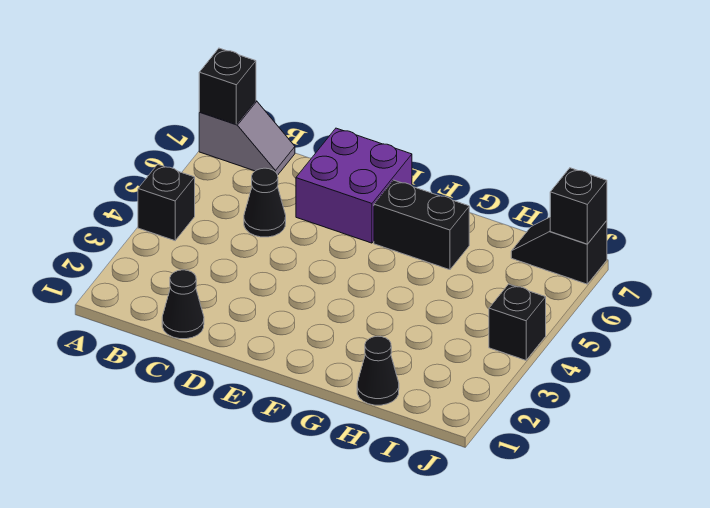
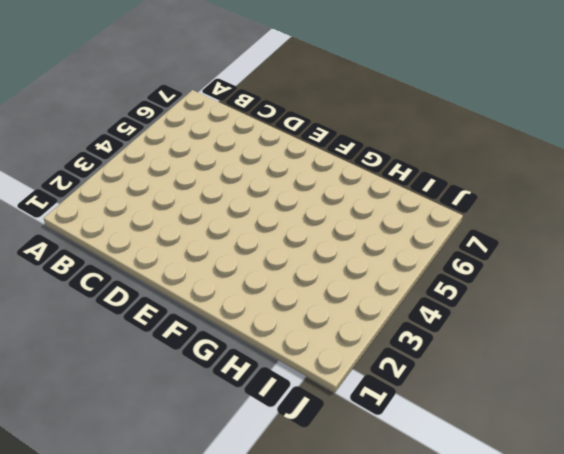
none -> black brick A4 level 1
none -> grey slope A7:B7 level 1 top A

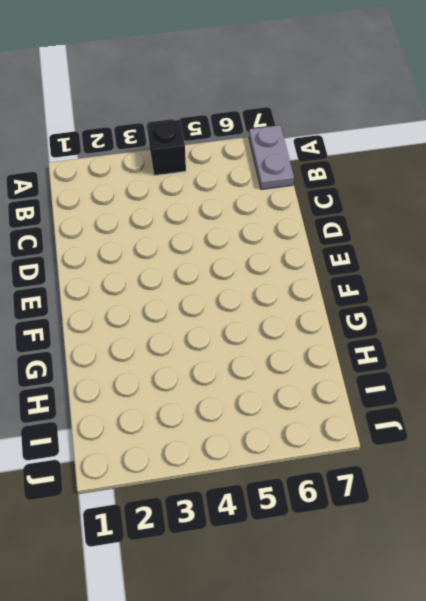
grey plate A7:B7 level 1 -> grey slope A7:B7 level 1 top A
none -> black cone C1 level 1
none -> black cone C5 level 1

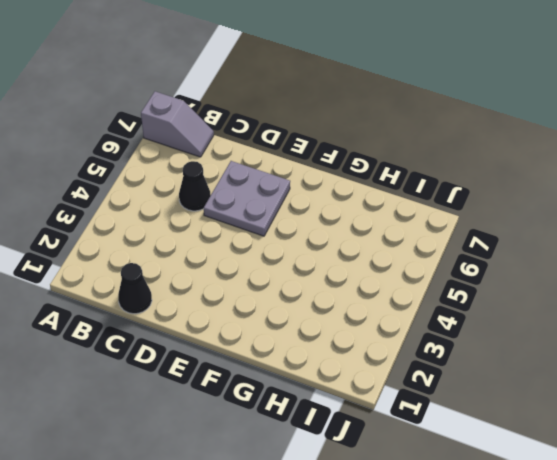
grey plate D5:E6 level 1 -> purple brick D6:E7 level 1
none -> black brick A4 level 1
none -> black brick F6:G6 level 1

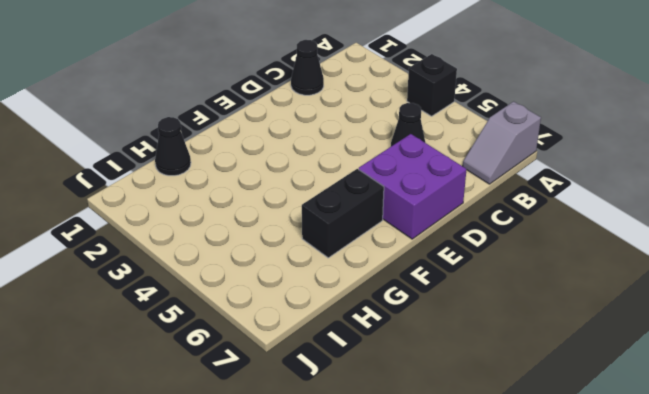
none -> black slope I7:J7 level 1 top J
none -> black brick J4 level 1

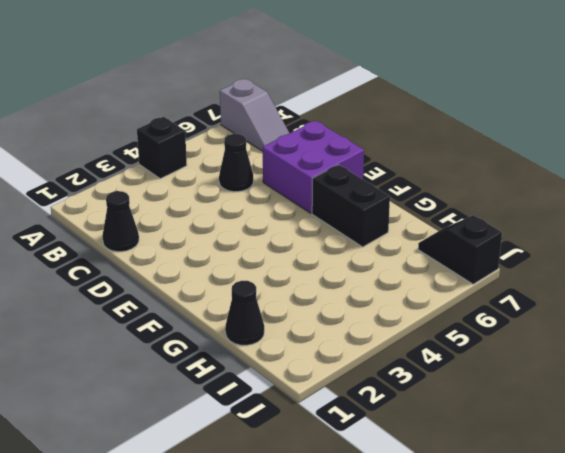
none -> black brick J4 level 1
none -> black brick A7 level 2

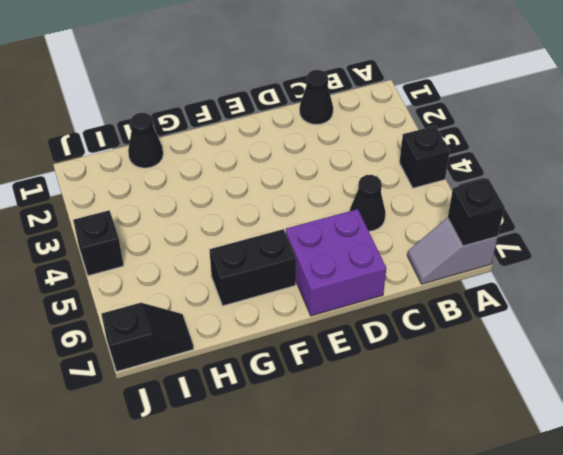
none -> black brick J7 level 2

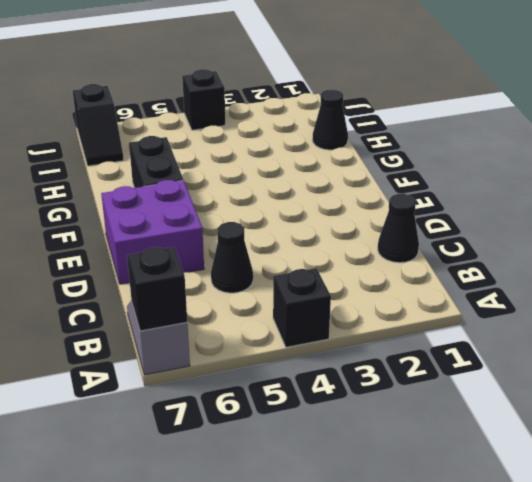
none -> black brick J7 level 2

